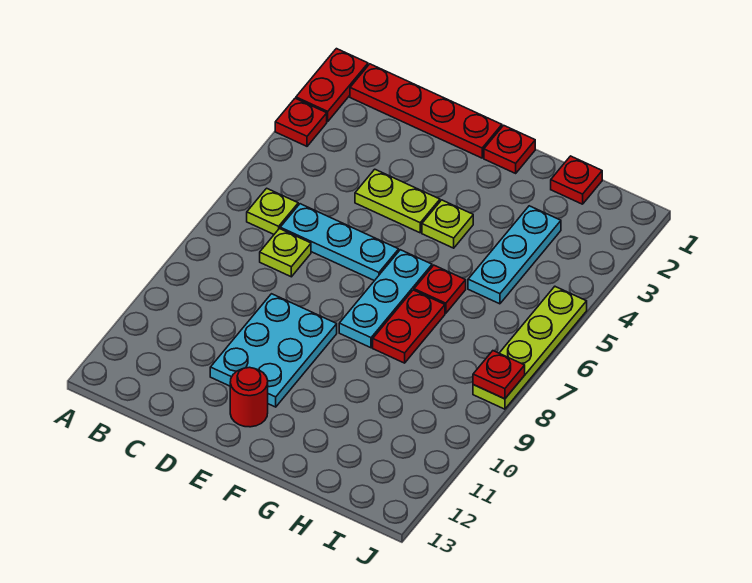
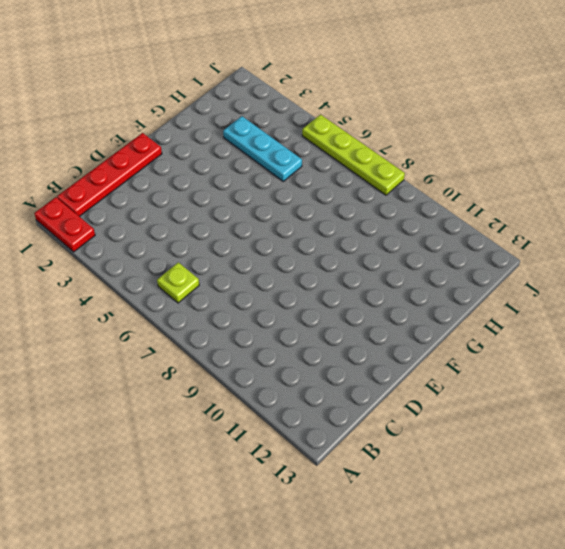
none -> red plate A3 level 1
none -> cyan plate C6:E6 level 1
none -> lime plate C7 level 1

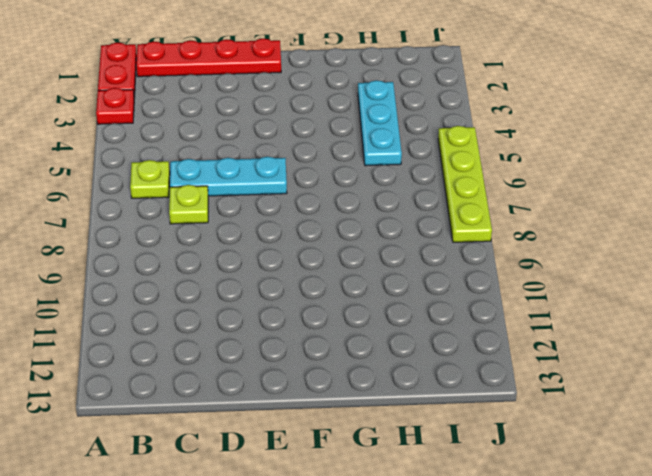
none -> lime plate D4:E4 level 1
none -> cyan plate D9:E11 level 1
none -> red round brick E12 level 1

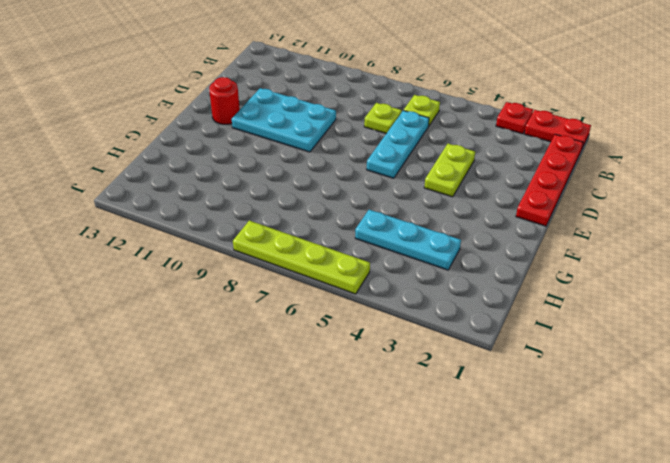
none -> red plate F1 level 1
none -> lime plate F4 level 1
none -> cyan plate F6:F8 level 1

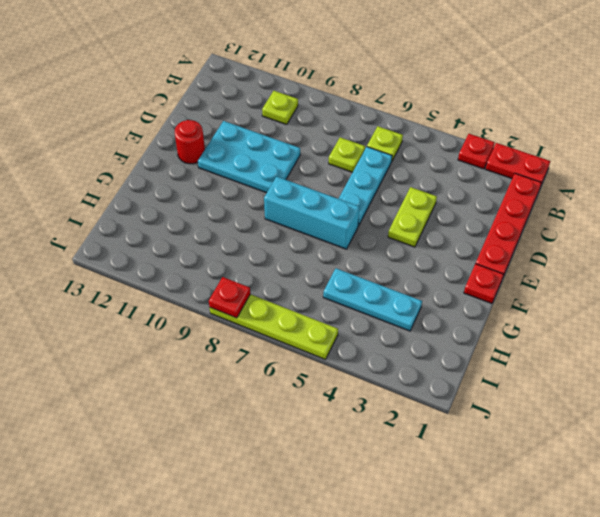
lime plate B10 level 1 -> lime plate F4 level 1
cyan brick F6:F8 level 1 -> cyan plate F6:F8 level 1
none -> red plate G6 level 1
none -> red plate G7:G8 level 1
none -> red plate H1 level 1

